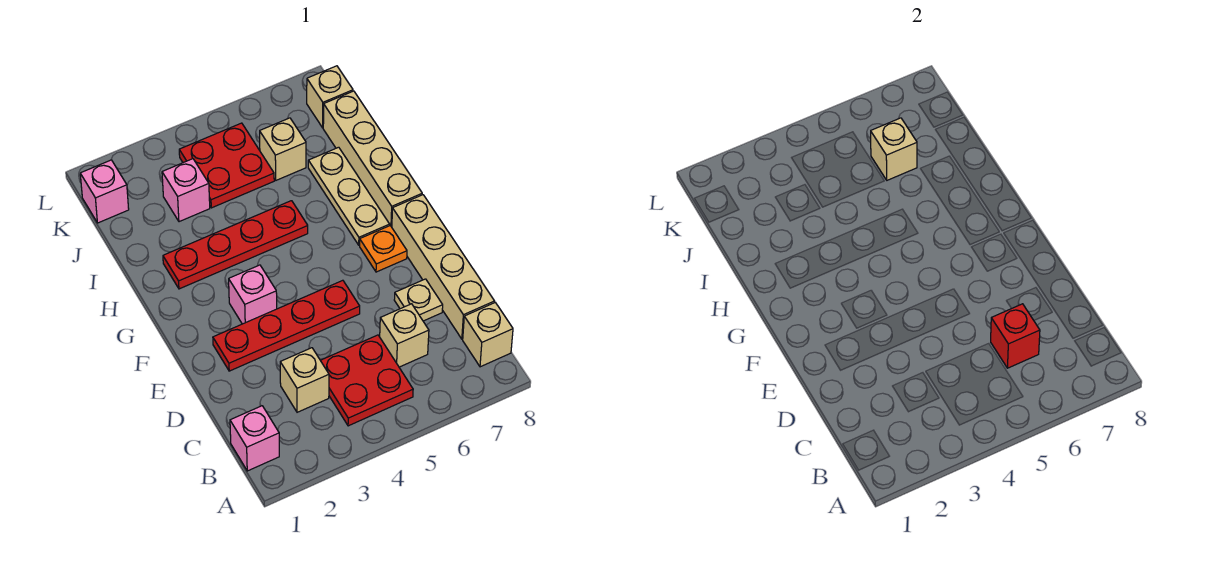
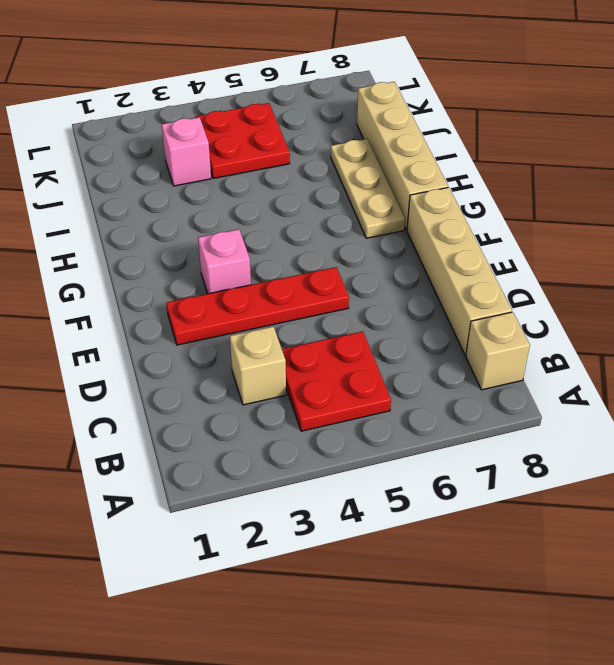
none -> pink brick B1 level 1
none -> tan brick C6 level 1
none -> tan plate D7 level 1

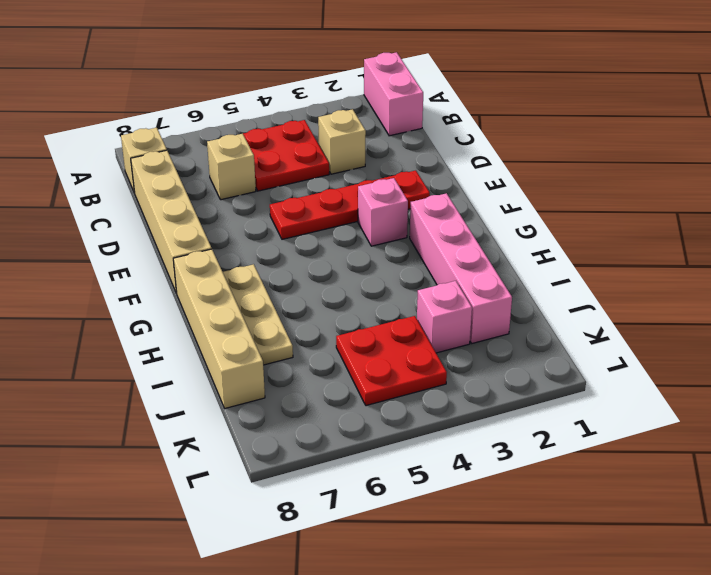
pink brick A1:B1 level 1 -> pink brick B1 level 1
pink brick G2:J2 level 1 -> red plate H2:H5 level 1
none -> tan plate D7 level 1
none -> orange plate F7 level 1
none -> tan brick J6 level 1

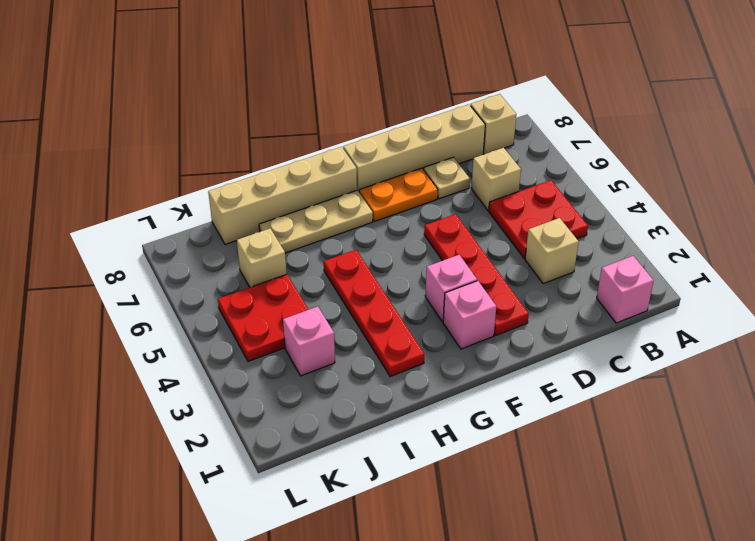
orange plate E7:F7 level 1 -> orange plate F7 level 1
pink brick F2 level 1 -> pink brick K1 level 1
none -> tan brick K8 level 1
none -> red brick C6 level 2
none -> tan brick J6 level 2

